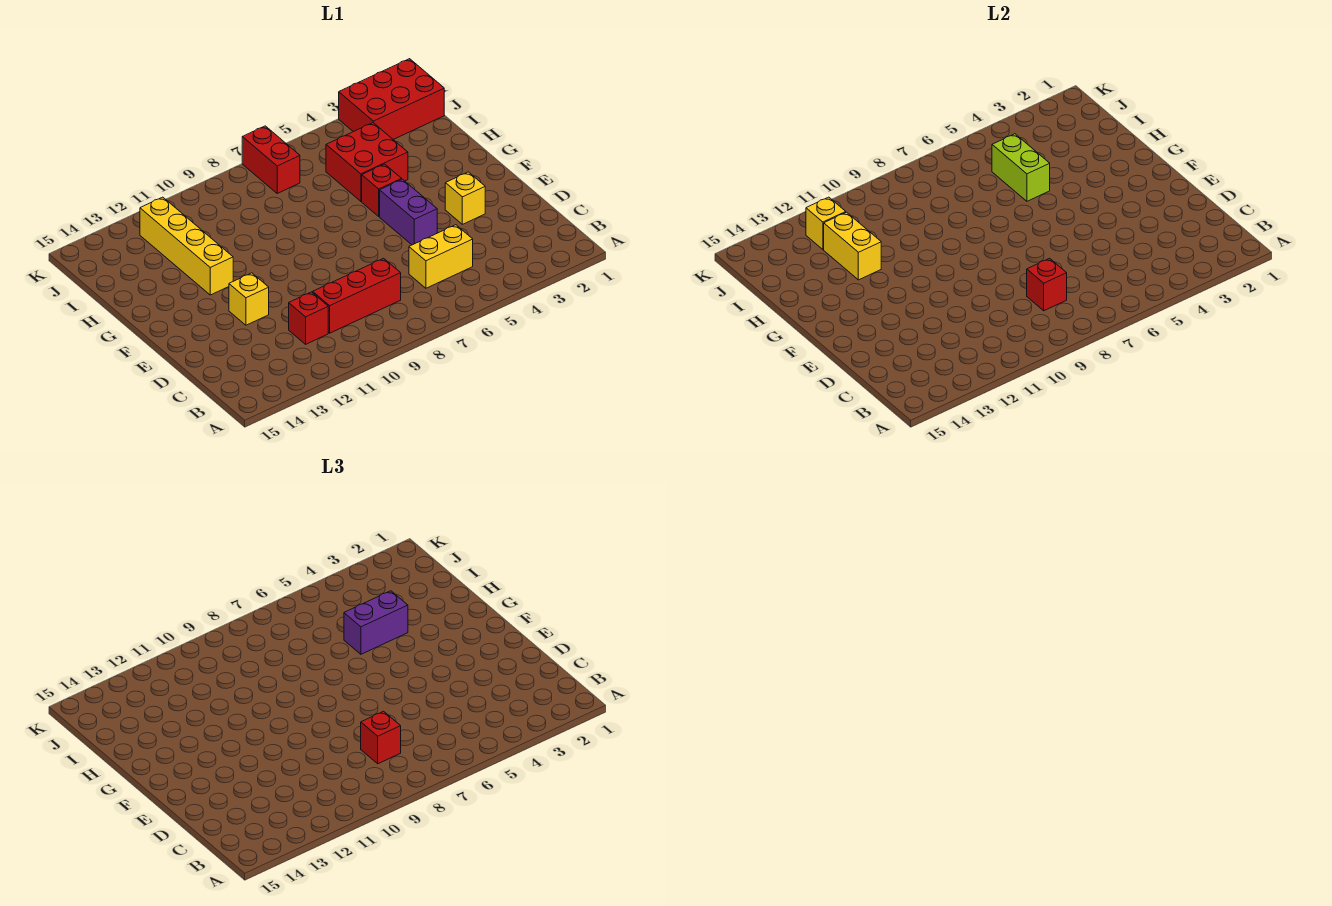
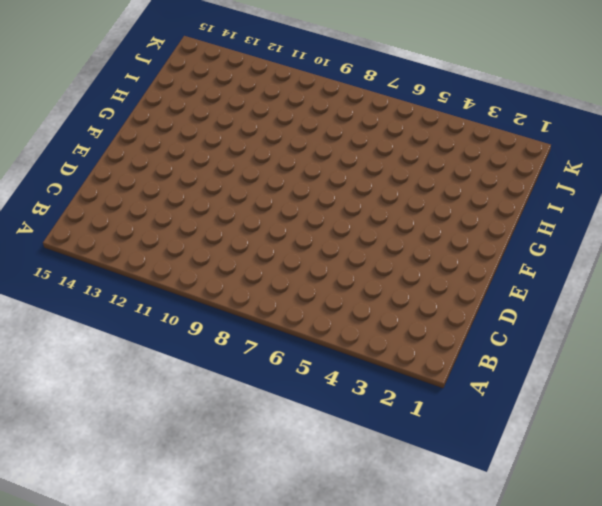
none -> yellow brick C5:C6 level 1
none -> red brick C8:C10 level 1
none -> red brick C11 level 1

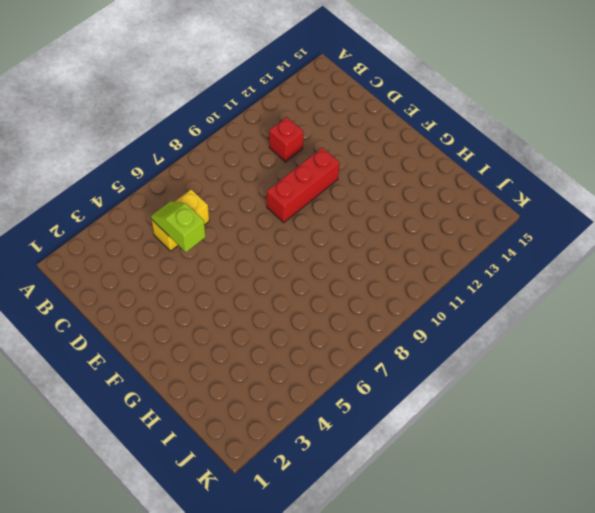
lime slope C5:D5 level 2 top D -> none
red brick E9:E11 level 1 -> red brick C8:C10 level 1
none -> yellow brick E3 level 1
none -> purple brick E5:F5 level 1
none -> yellow brick E12 level 1

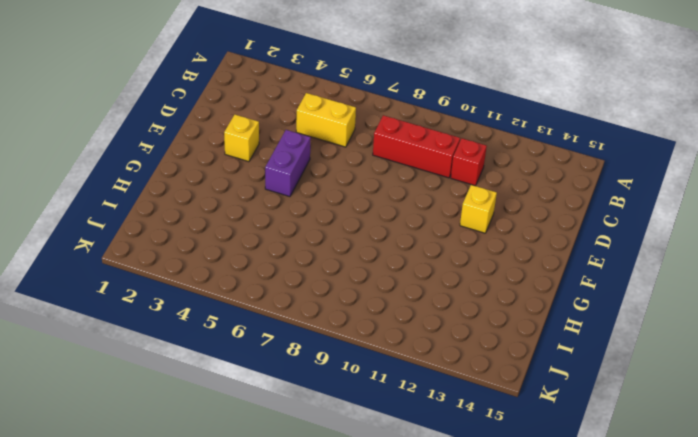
none -> red brick G5 level 1
none -> yellow brick G12:J12 level 1
none -> red brick H4:I5 level 1

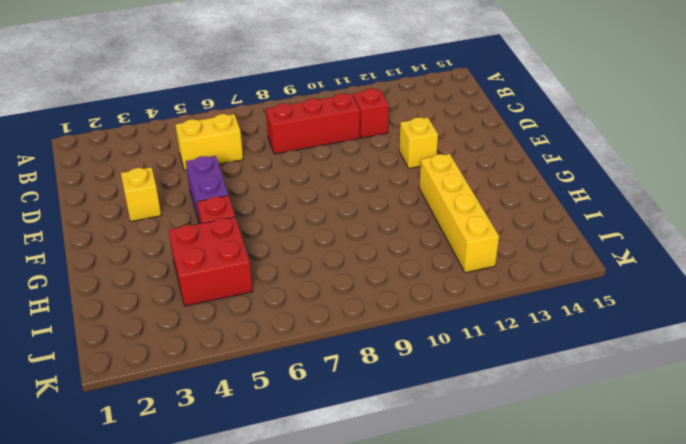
none -> red brick J1:K3 level 1
none -> red brick J7:K7 level 1
none -> red brick C8 level 2

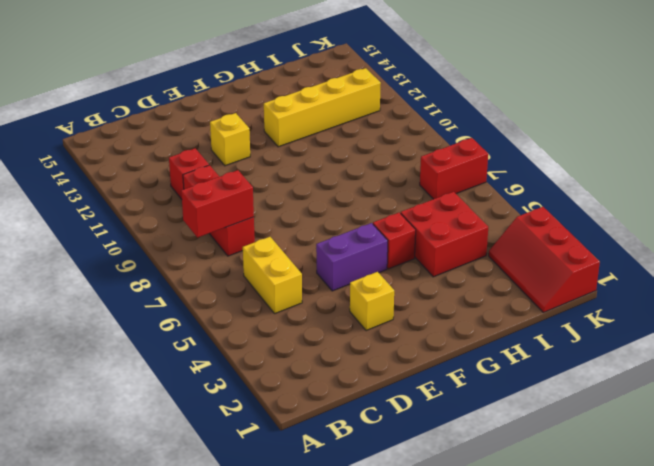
red brick B8:C8 level 2 -> red brick C8 level 2
red slope J1:K3 level 1 top K -> red brick J1:K3 level 1
none -> lime brick H5:I5 level 2
none -> yellow brick H12:I12 level 2
none -> yellow brick J12 level 2

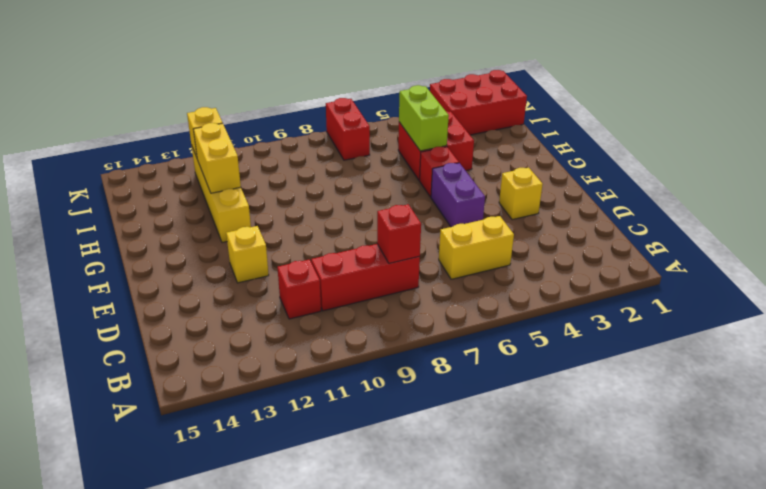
none -> red brick C8 level 3
none -> purple brick H4:H5 level 3

